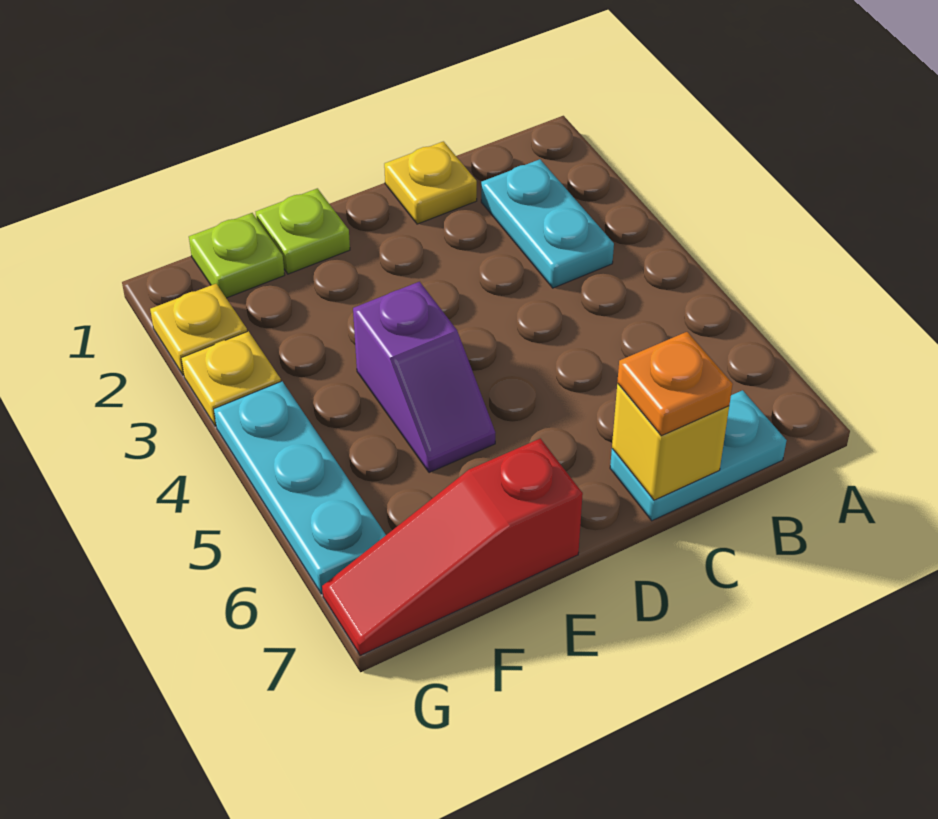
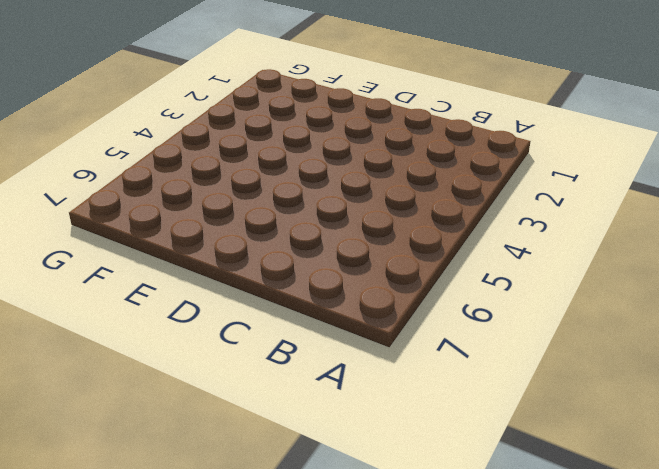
none -> cyan plate B2:B3 level 1
none -> cyan plate B7:C7 level 1
none -> yellow plate C1 level 1

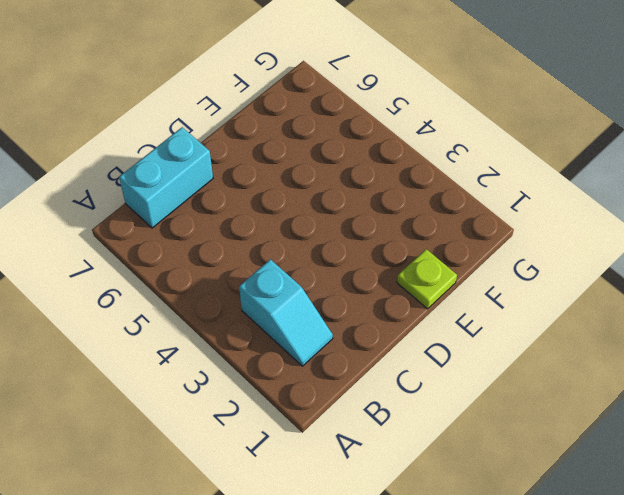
cyan slope B2:B3 level 1 top 3 -> cyan plate B2:B3 level 1
cyan brick B7:C7 level 1 -> cyan plate B7:C7 level 1
none -> yellow plate C1 level 1
none -> purple slope E4:E5 level 1 top 4
none -> red slope E7:G7 level 1 top E

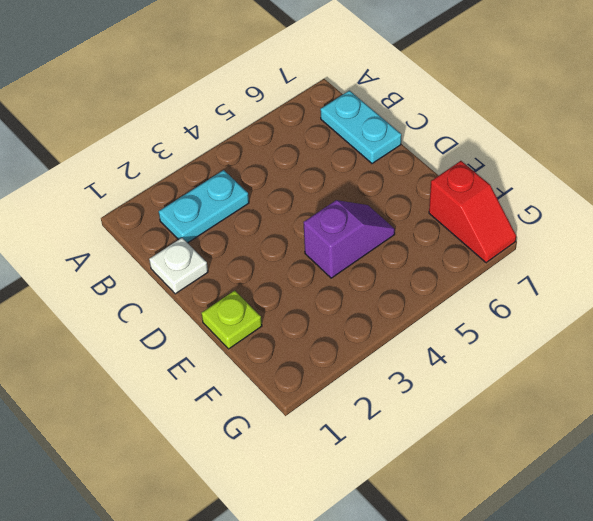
white plate C1 level 1 -> yellow plate C1 level 1
red slope F7:G7 level 1 top F -> red slope E7:G7 level 1 top E
none -> lime plate F1 level 1
none -> yellow plate G2 level 1
none -> yellow plate G3 level 1

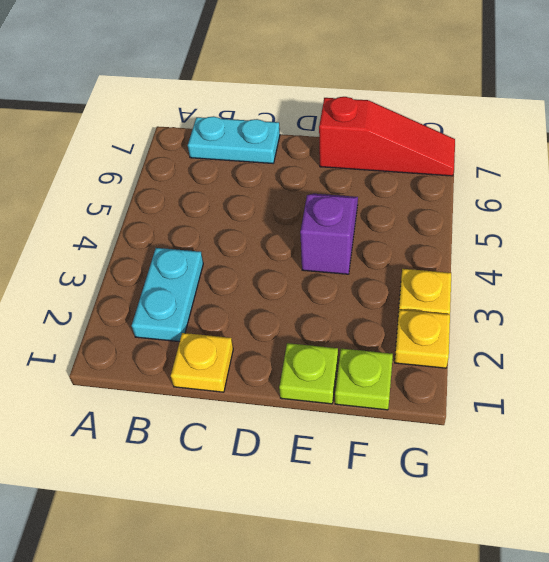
none -> cyan plate G4:G6 level 1
none -> yellow brick C7 level 2
none -> orange plate C7 level 3

